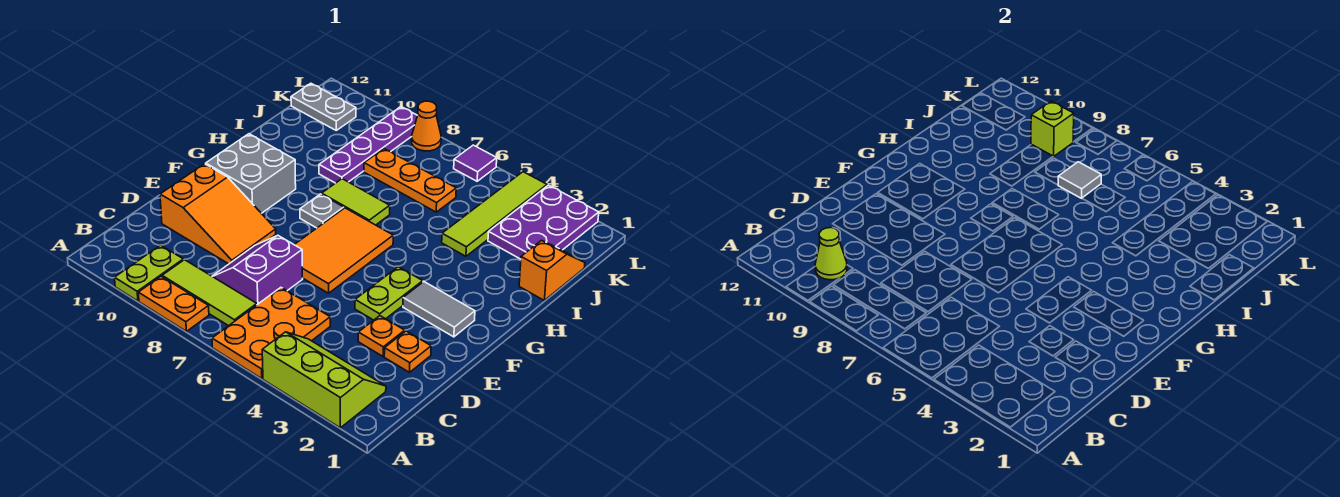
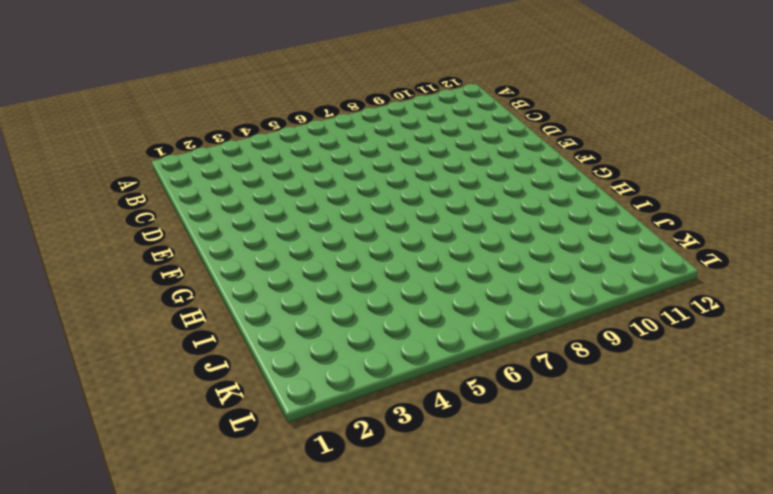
none -> lime slope A2:B4 level 1 top A
none -> orange plate A5:C6 level 1
none -> orange plate A8:A9 level 1

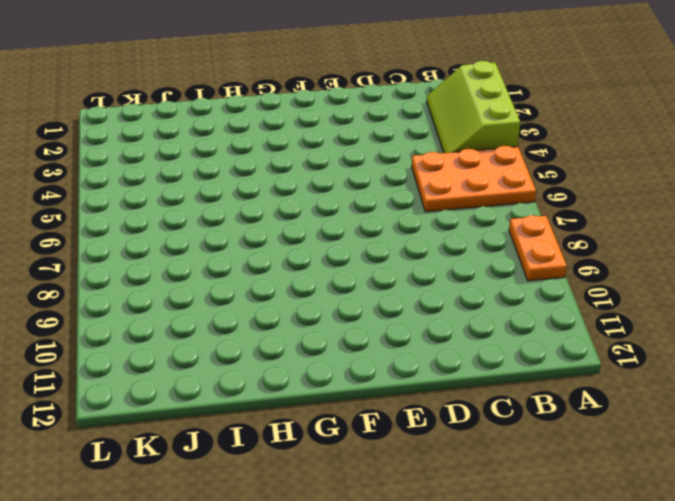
none -> lime plate A10:B10 level 1
none -> lime tile B7:B9 level 1
none -> purple slope C7:D8 level 1 top 7

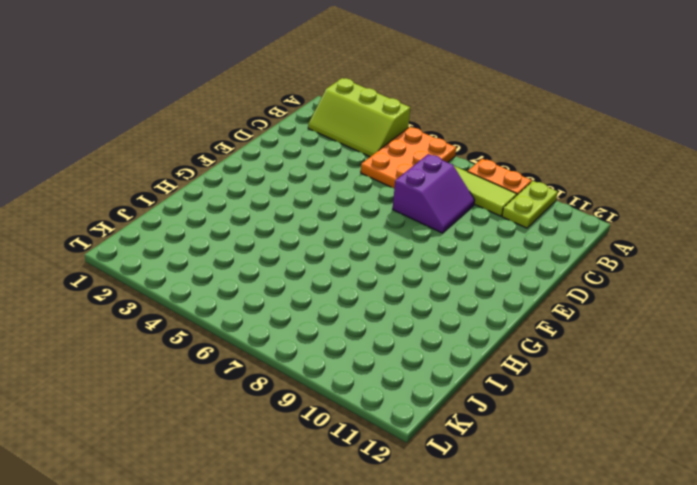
none -> orange plate D2 level 1
none -> orange plate D3 level 1
none -> orange slope D9:E11 level 1 top 11

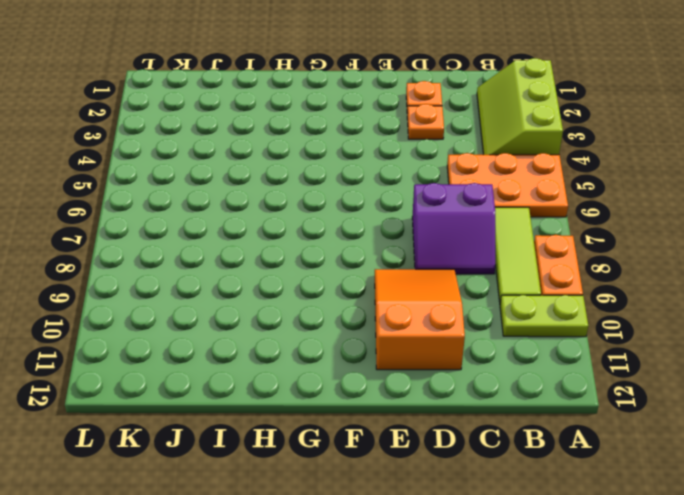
none -> lime plate E4:F4 level 1
none -> orange tile E6:G7 level 1
none -> grey tile F2:F3 level 1

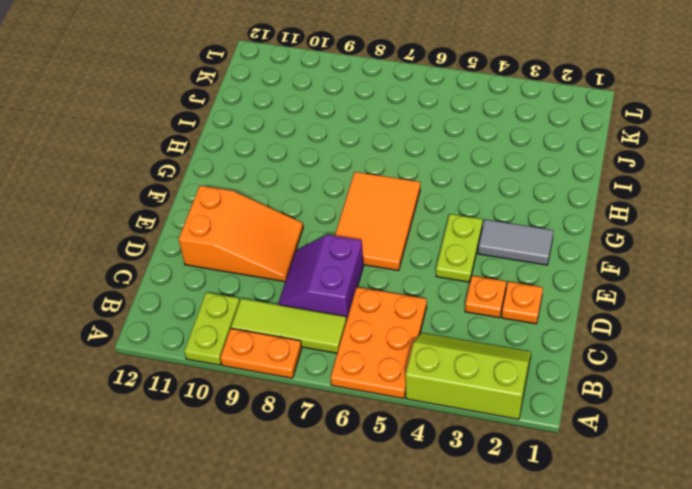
none -> grey brick F10:G11 level 1
none -> grey plate G8 level 1
none -> lime tile H7:H8 level 1

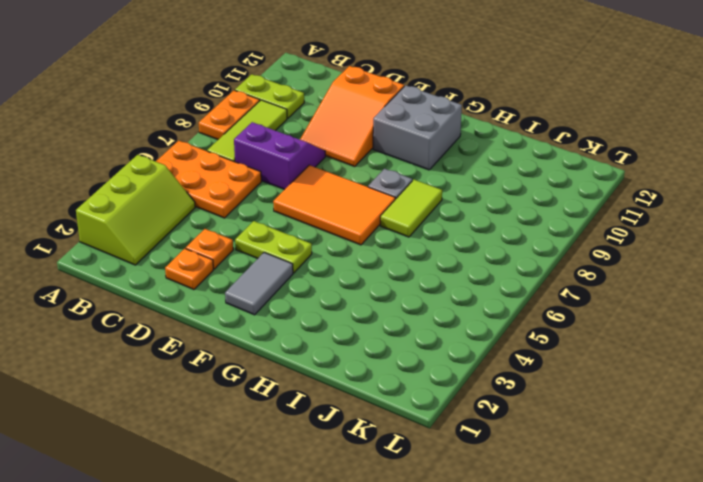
none -> orange slope I1:J1 level 1 top I
none -> lime tile I4:L4 level 1
none -> purple plate I9:L9 level 1

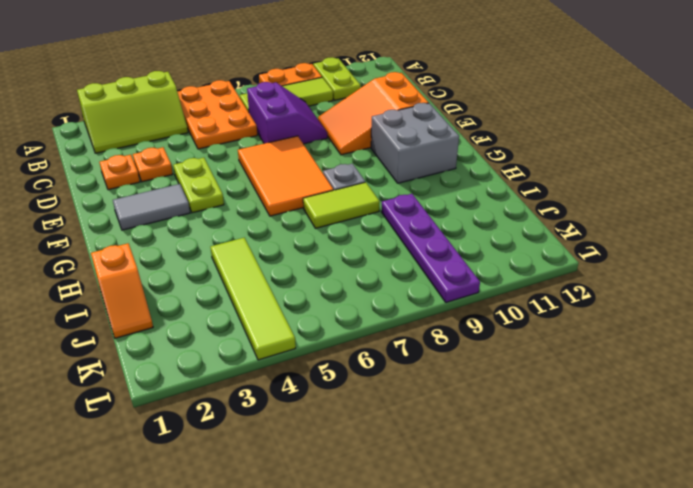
none -> purple plate J2:L3 level 1
none -> orange plate J6:J8 level 1
none -> grey plate K11:K12 level 1

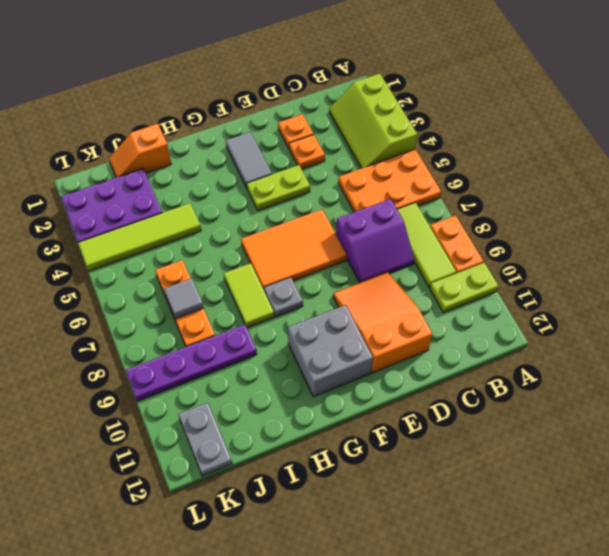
none -> purple tile L6 level 1
none -> orange cone L8 level 1
none -> lime cone B10 level 2

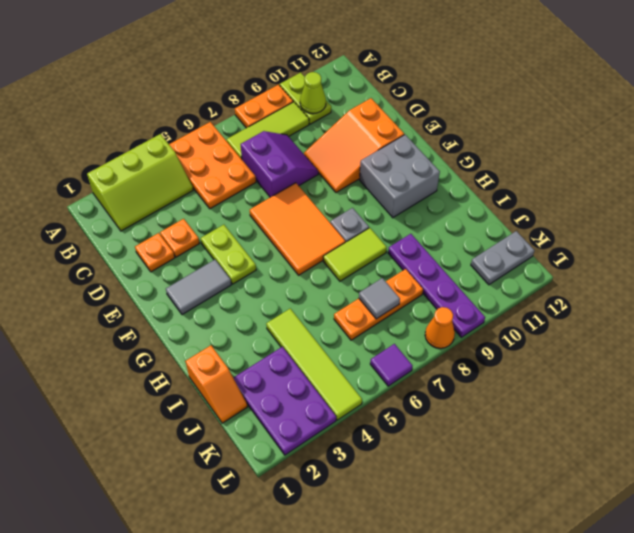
none -> lime brick K9 level 2

